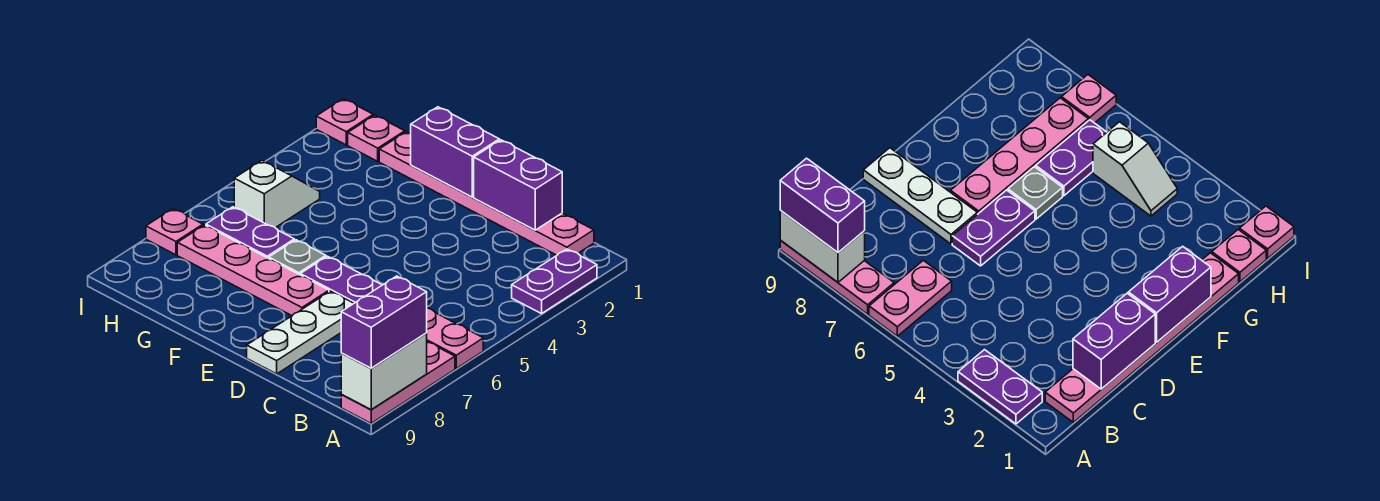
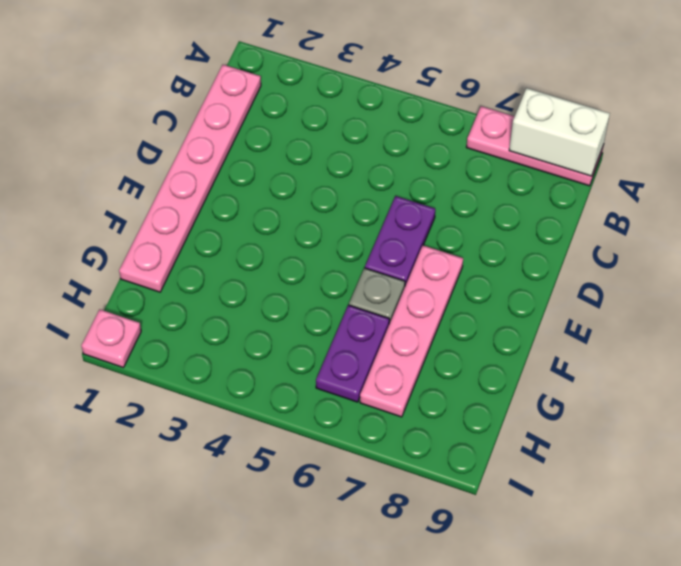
none -> purple plate A2:A3 level 1
none -> pink plate A6:B6 level 1
none -> white plate D7:D9 level 1

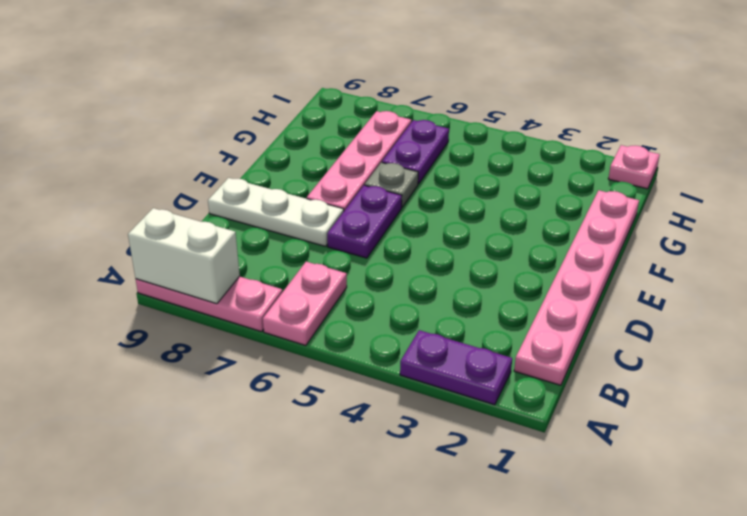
none -> pink plate H1 level 1
none -> white slope H4:H5 level 1 top 5
none -> pink plate I7 level 1

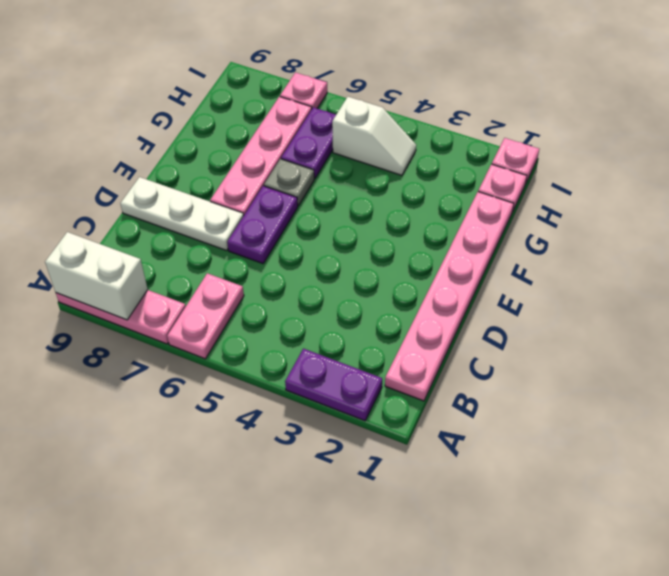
none -> purple brick C1:D1 level 2
none -> purple brick E1:F1 level 2
none -> purple brick A8:A9 level 3

